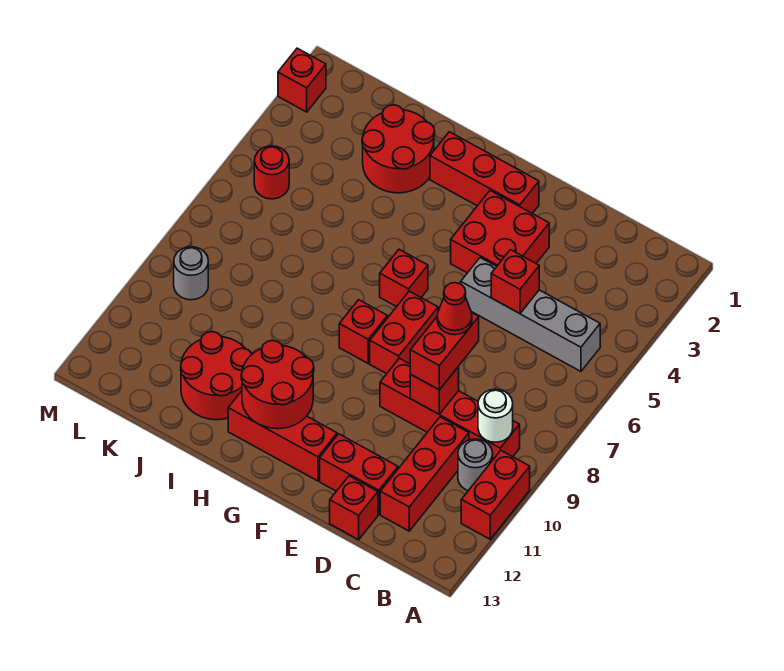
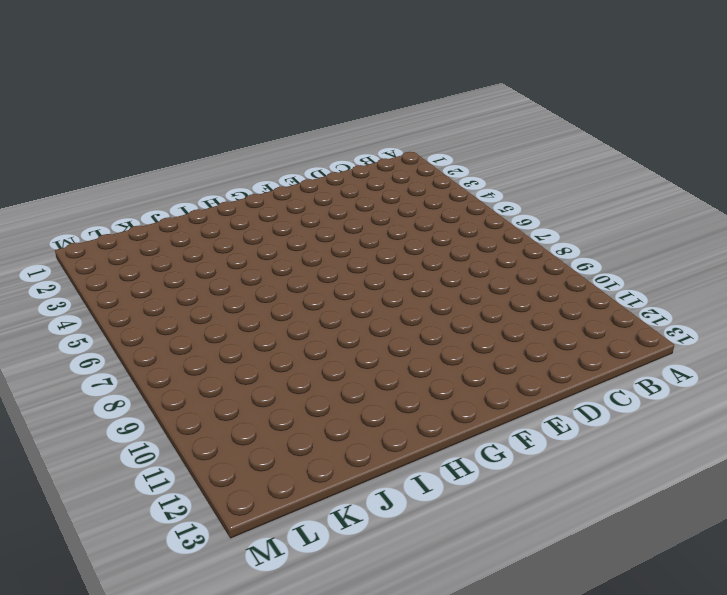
none -> red brick A10:A11 level 1
none -> grey brick B5:E5 level 1
none -> red brick B9:E9 level 1

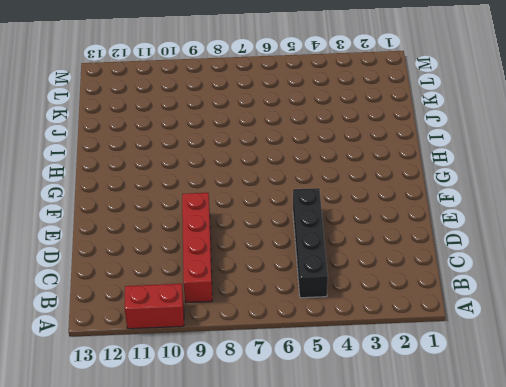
black brick B5:E5 level 1 -> grey brick B5:E5 level 1
none -> grey round brick B10 level 1
none -> red brick C10:C12 level 1
none -> red brick D12:E12 level 1

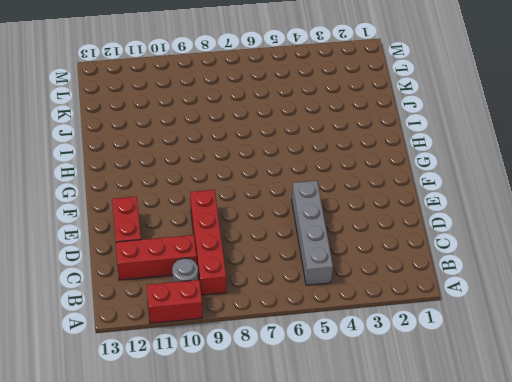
none -> red brick D13 level 1
none -> red brick E3:F4 level 1
none -> red brick F2:H2 level 1

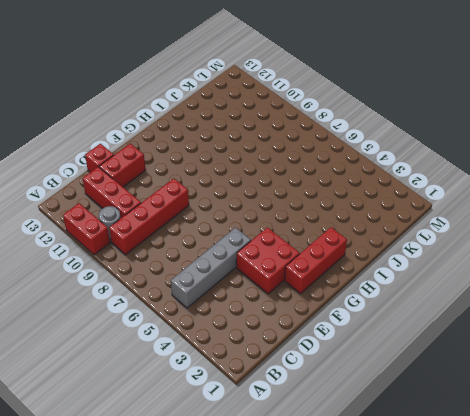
none -> red brick F7:F8 level 1
none -> red brick F12:H12 level 1
none -> red brick G6 level 1

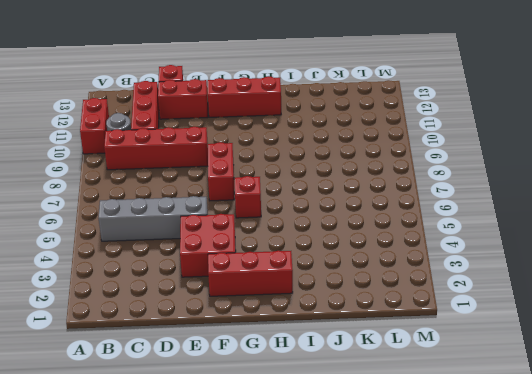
none -> red brick G8 level 1
none -> red round brick I2:J3 level 1
none -> red round brick I11:J12 level 1

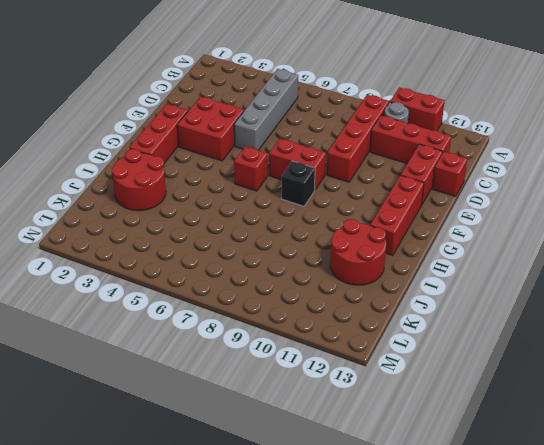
black brick G8 level 1 -> red brick G8 level 1
none -> red round brick L5 level 1
none -> grey round brick L9 level 1
none -> red brick M2 level 1

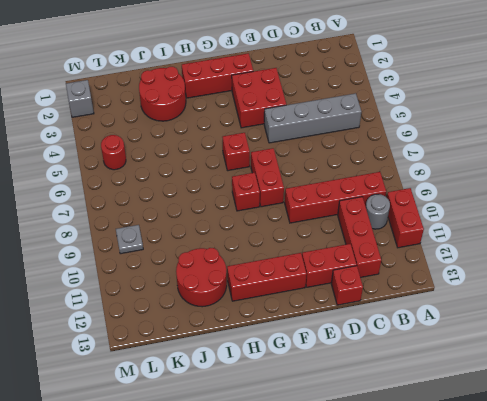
grey plate L9 level 1 -> grey round brick L9 level 1
grey brick M2 level 1 -> red brick M2 level 1
none -> white round brick B9 level 2
none -> red brick D5 level 2
none -> red brick D9 level 2

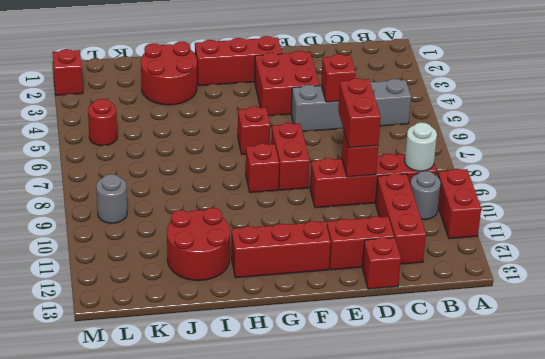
none -> red round brick G11:H12 level 2
none -> red cone D8 level 4

